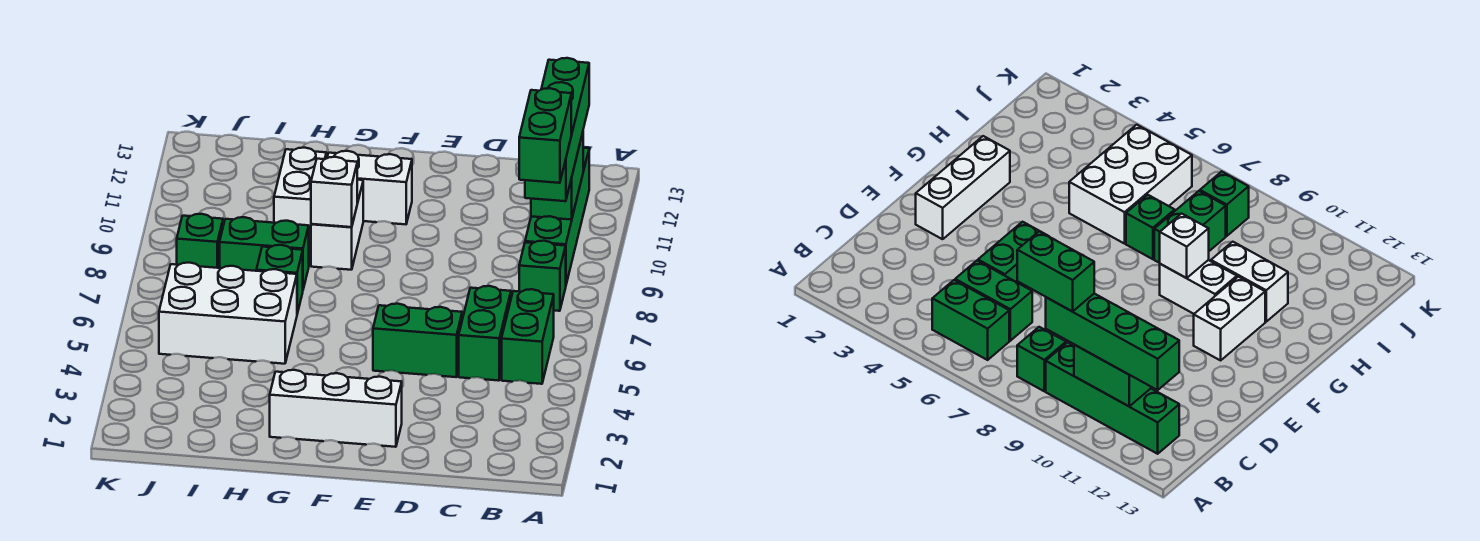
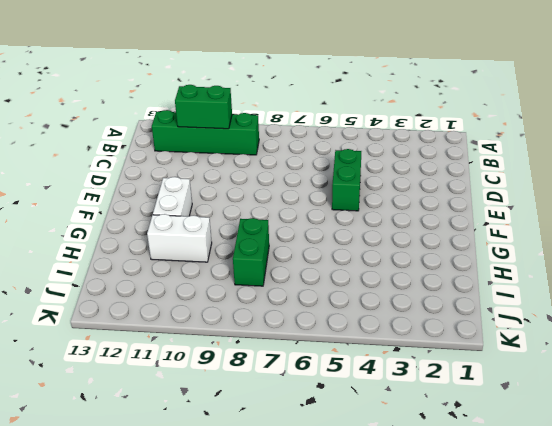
none -> green brick B5:B6 level 1
none -> green brick B8 level 1
none -> green brick C5:C6 level 1

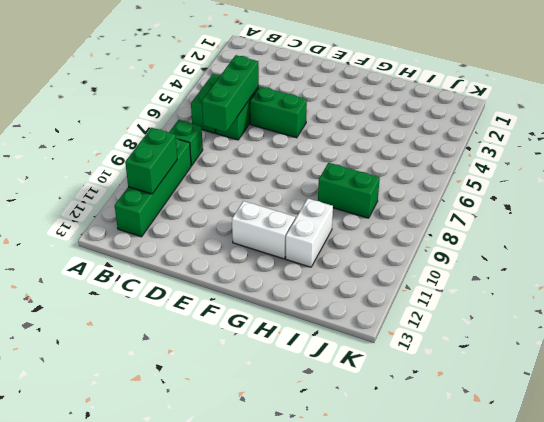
green brick C5:C7 level 2 -> none
none -> white brick E2:G2 level 1
none -> white brick G9:G10 level 1
none -> white brick H5:J6 level 1

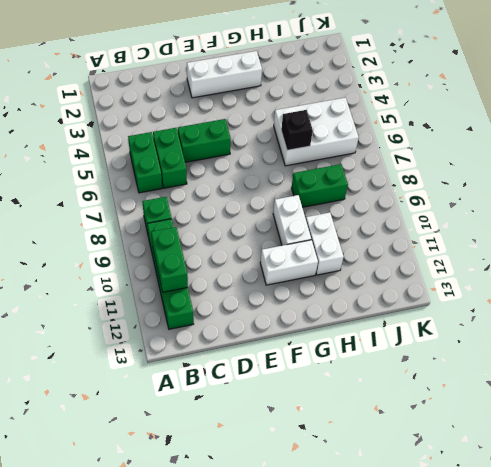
black brick H6 level 2 -> none
none -> green brick H7 level 1
none -> green brick J8 level 1
none -> white brick G9 level 2

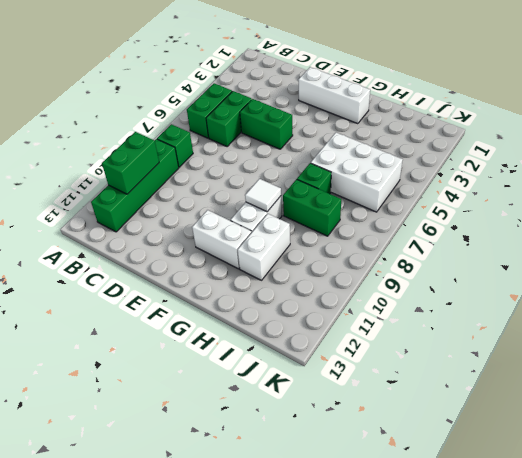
white tile G9 level 2 -> white brick G9 level 2
none -> green brick J8 level 1
none -> green brick B9:B12 level 3
none -> green brick B8:B9 level 4

